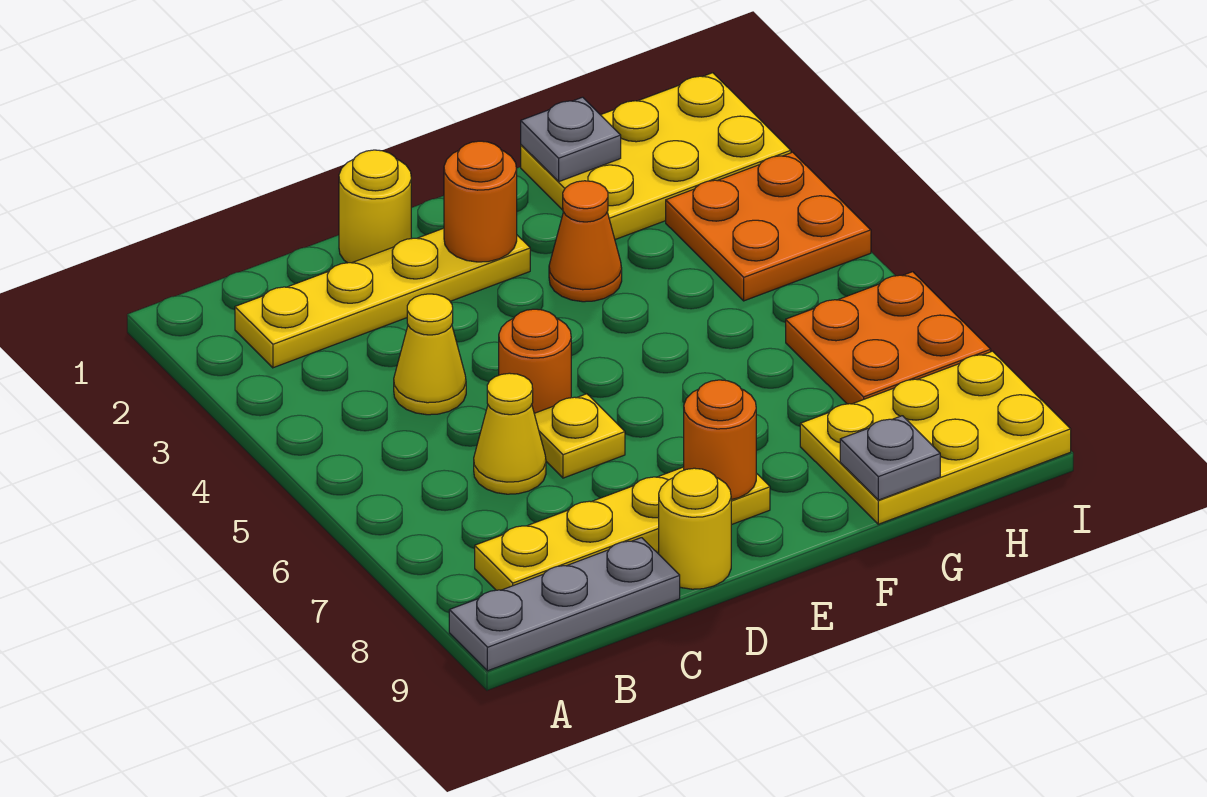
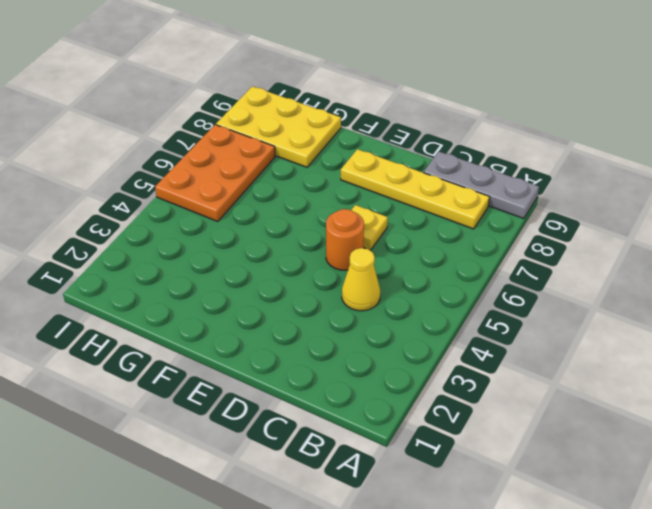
orange plate H5:I7 level 1 -> orange plate H6:I7 level 1
none -> yellow plate B2:E2 level 1
none -> yellow cone C6 level 1
none -> yellow round brick D1 level 1

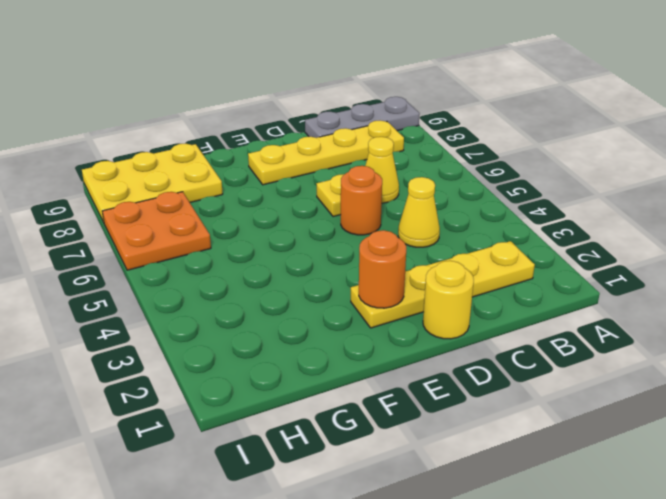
none -> yellow round brick D9 level 1
none -> orange cone F3 level 1
none -> yellow plate G1:I2 level 1

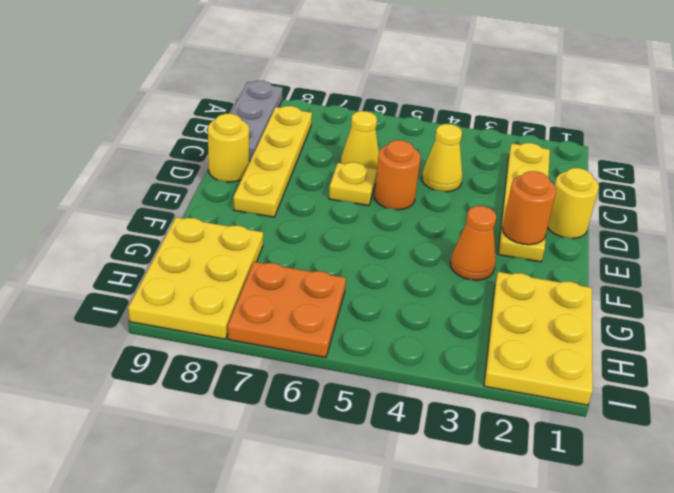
none -> orange plate H3:I4 level 1
none -> orange round brick E8 level 2
none -> grey plate G1 level 2

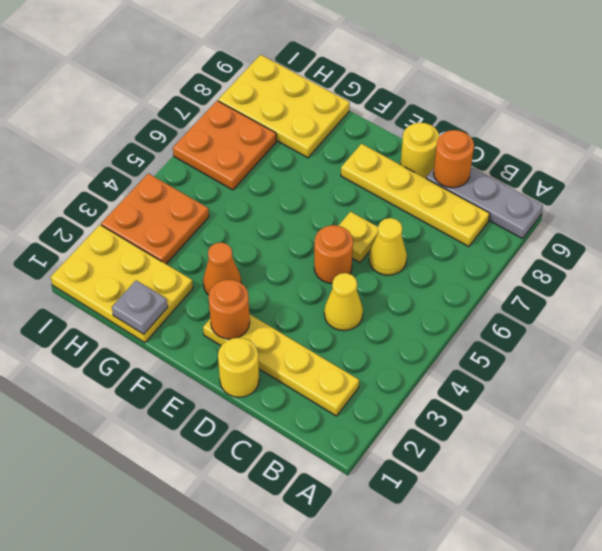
orange round brick C9 level 2 -> orange round brick E8 level 2
none -> grey plate G9 level 2

